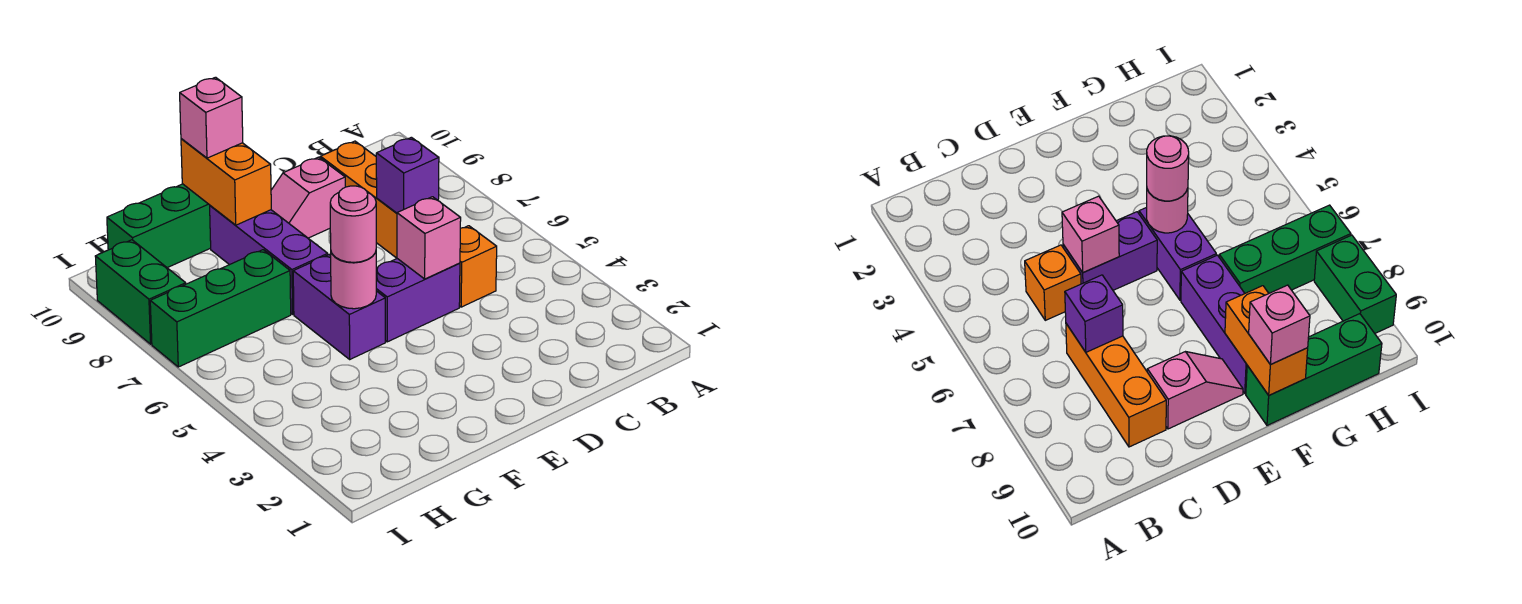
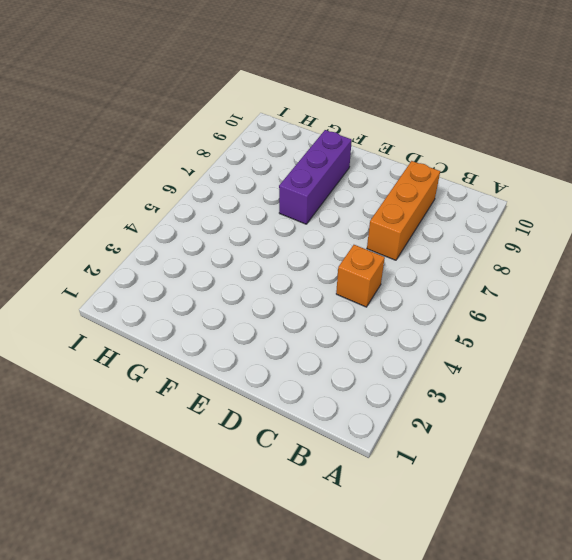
none -> purple brick D5:E5 level 1
none -> pink slope D9:E9 level 1 top D
none -> purple brick F5:F6 level 1

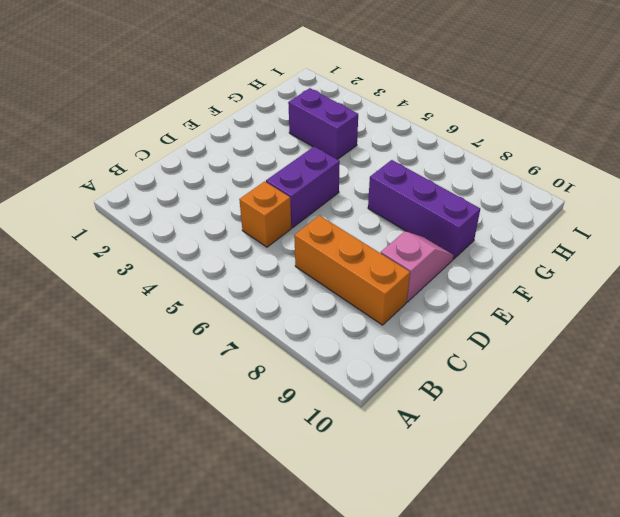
purple brick G3:G4 level 1 -> purple brick F5:F6 level 1
none -> green brick F10:H10 level 1
none -> green brick G7:I7 level 1
none -> green brick I8:I9 level 1

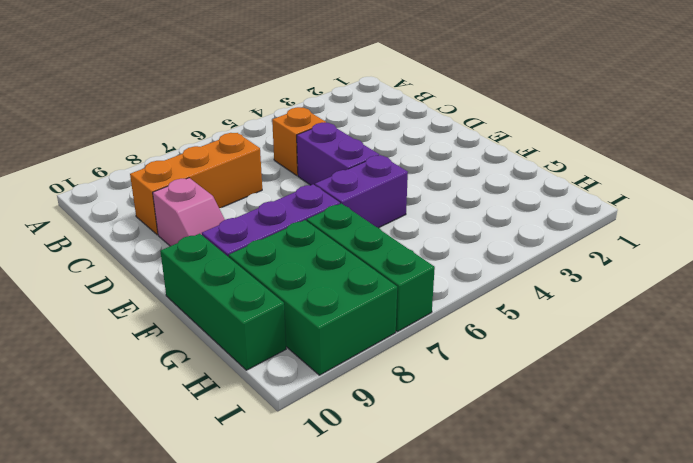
green brick G8:I9 level 1 -> green brick I8:I9 level 1
none -> purple brick C7 level 2
none -> pink brick D5 level 2
none -> pink round brick F5 level 2

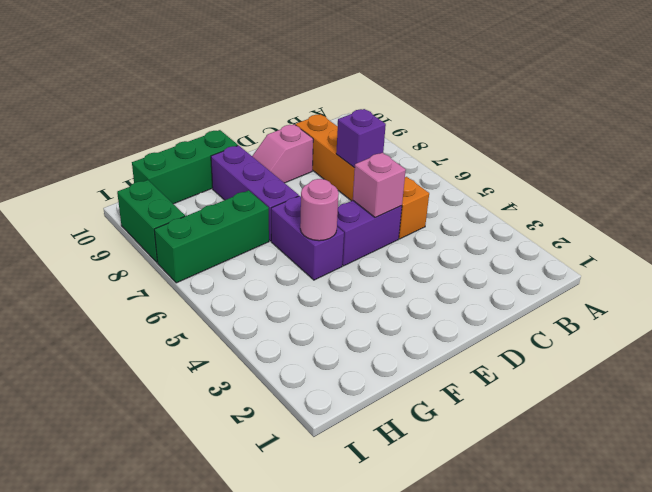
none -> orange brick F9:F10 level 2
none -> pink round brick F5 level 3
none -> pink brick F10 level 3

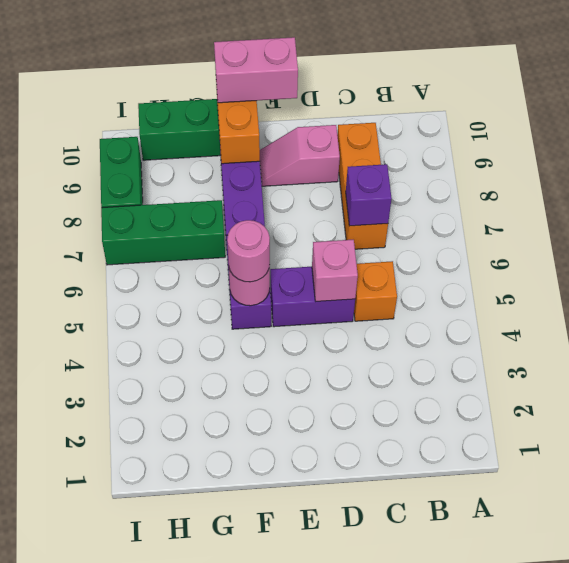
pink brick E10:F10 level 3 -> pink brick F10 level 3

